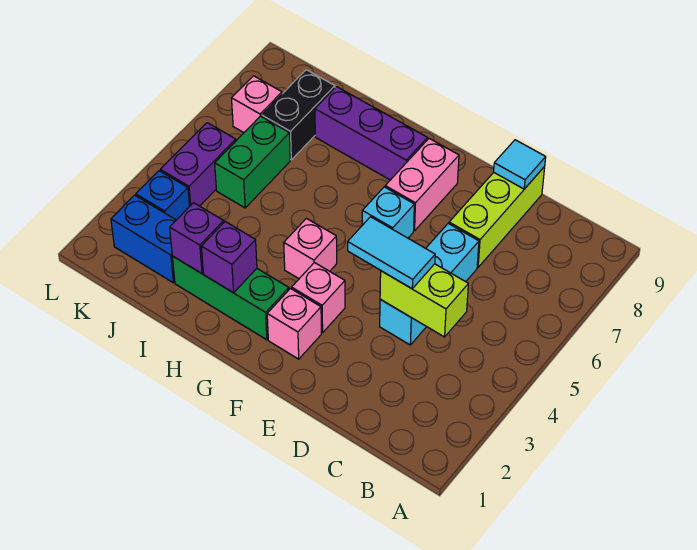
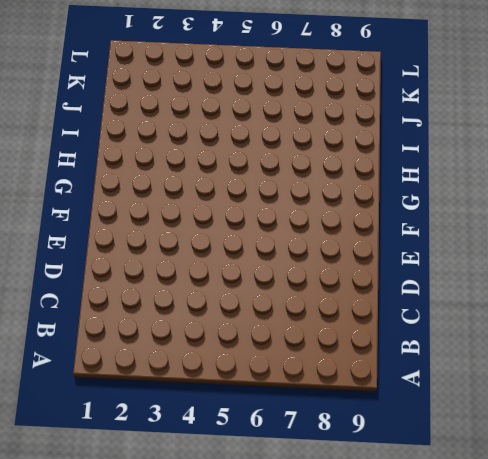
none -> cyan brick D4:D6 level 1
none -> lime brick D7:D9 level 1
none -> pink brick F2 level 1

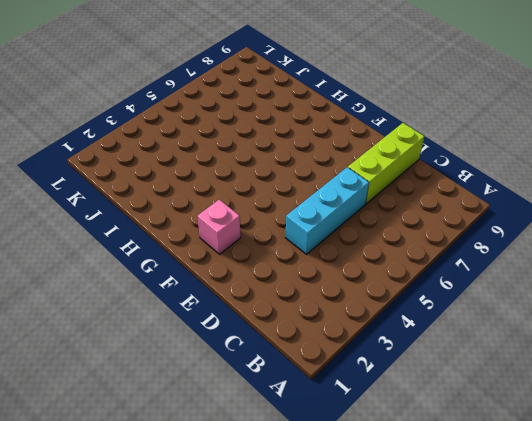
none -> pink brick F3 level 1
none -> cyan brick F6 level 1
none -> pink brick F7:F8 level 1

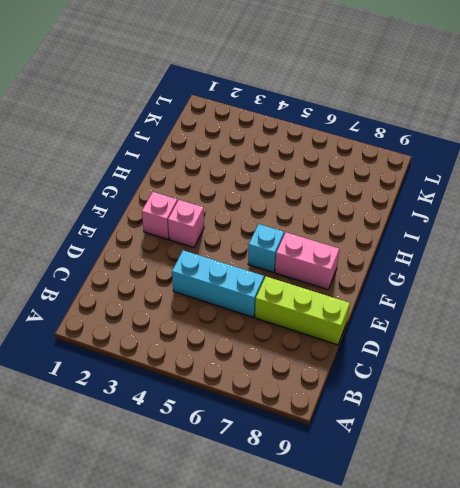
none -> green brick G2:I2 level 1
none -> pink brick G4 level 1
none -> purple brick G8:I8 level 1

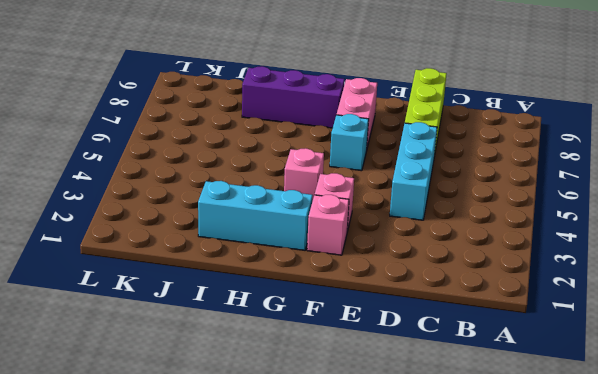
cyan brick G2:I2 level 1 -> green brick G2:I2 level 1
none -> blue brick J2:K2 level 1
none -> green brick J5:J6 level 1
none -> black brick J7:J8 level 1

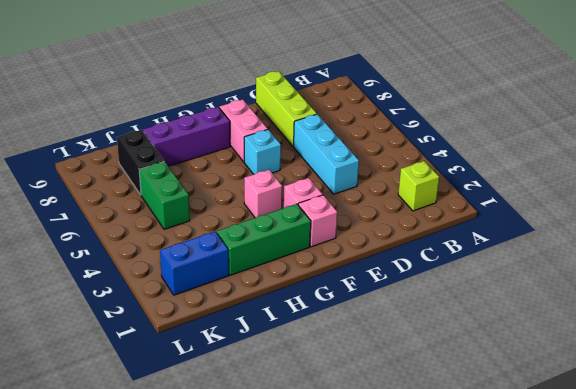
lime brick B2 level 1 -> none
none -> blue brick K3 level 1
none -> purple brick K4:K5 level 1
none -> pink brick K7 level 1

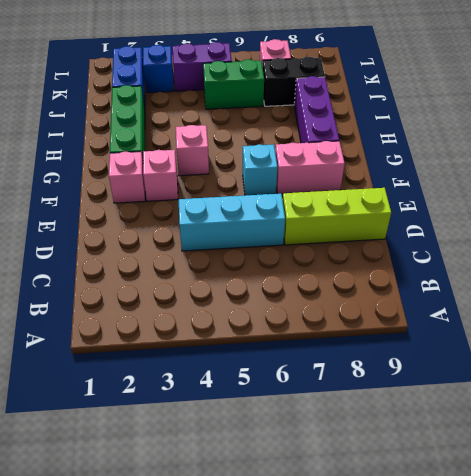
none -> lime brick C4:D4 level 2
none -> cyan tile D9 level 2
none -> purple brick H2 level 2

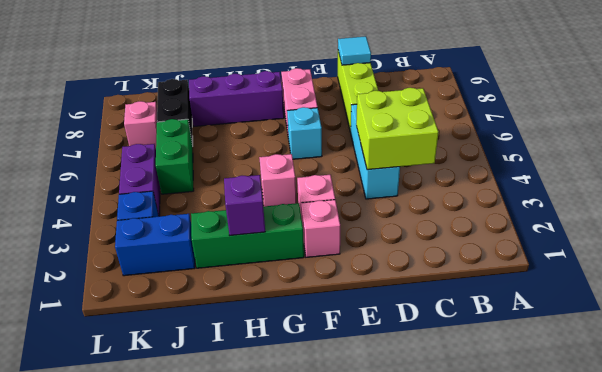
lime brick C4:D5 level 2 -> lime brick C4:D4 level 2
none -> purple brick I2 level 2
none -> cyan tile D4:E4 level 3

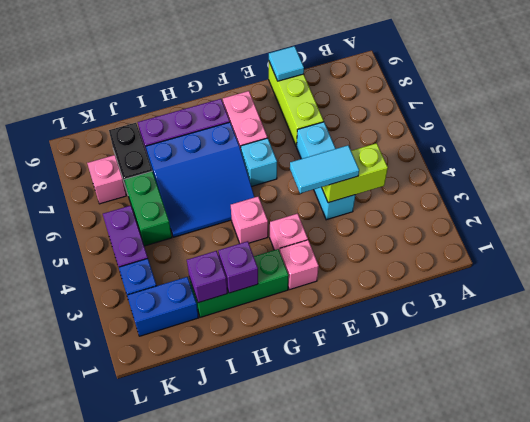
blue slope G5:I7 level 1 top 7 -> none

